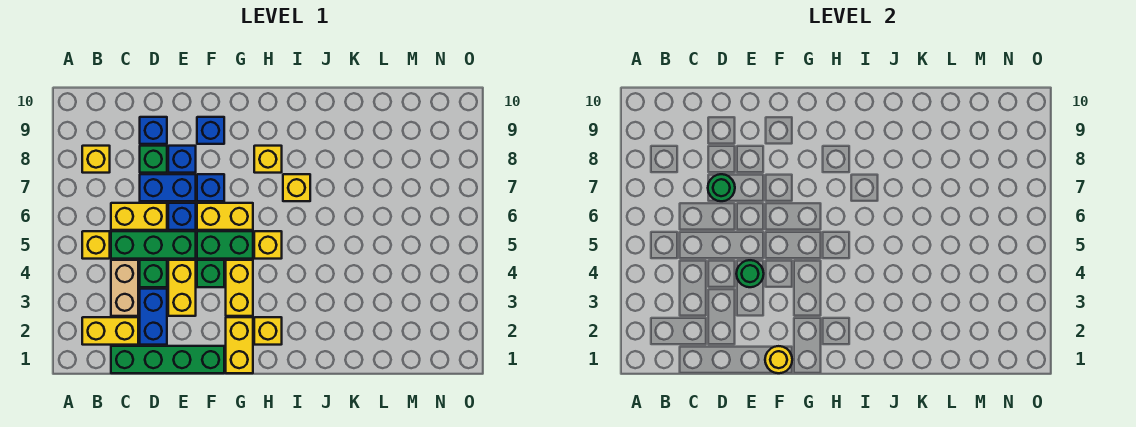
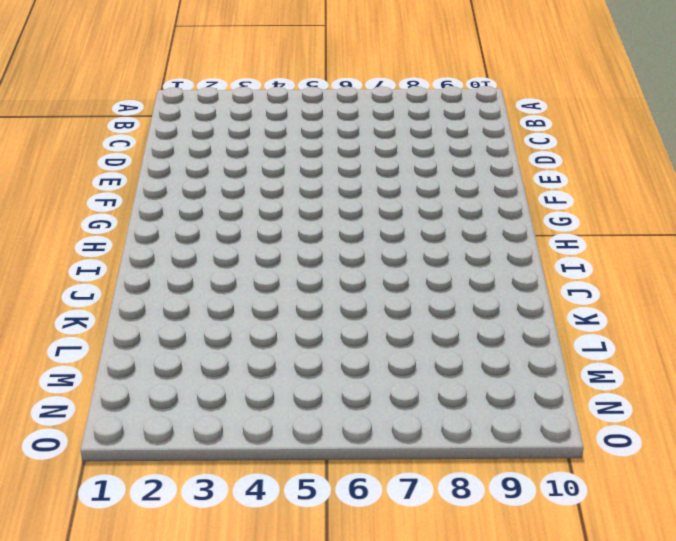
none -> yellow brick B2:C2 level 1
none -> yellow brick B5 level 1
none -> yellow brick B8 level 1

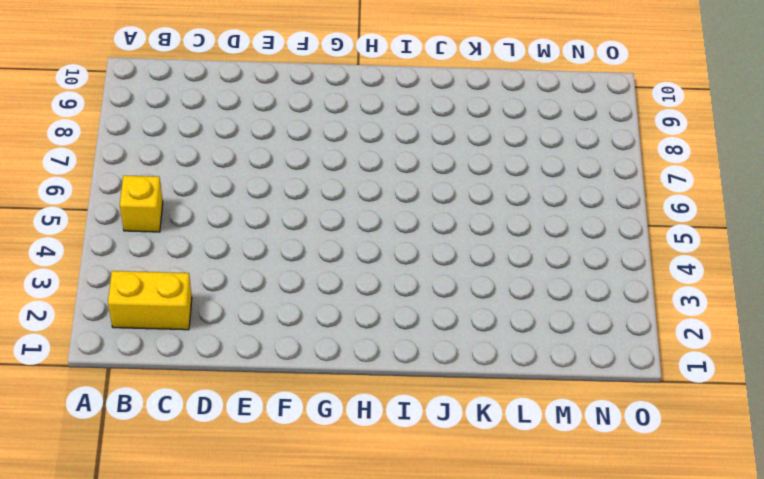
none -> yellow brick B8 level 1
none -> green brick C1:F1 level 1
none -> tan brick C3:C4 level 1

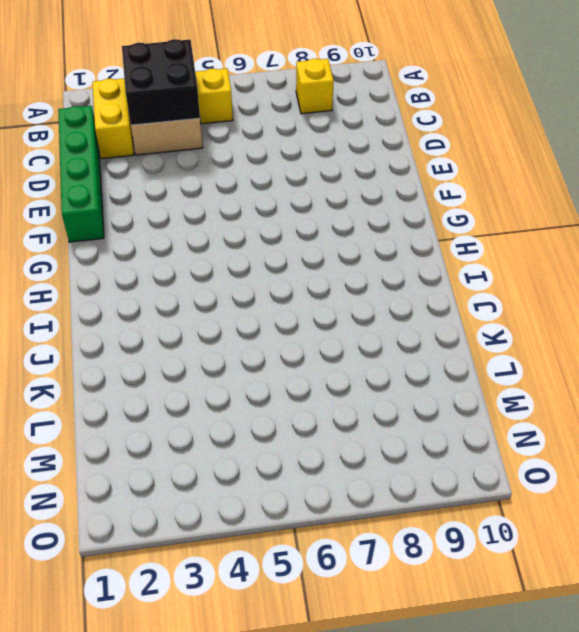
black brick B3:C4 level 2 -> none
none -> green brick C5:E5 level 1
none -> yellow brick C6:D6 level 1
none -> blue brick D2:D3 level 1

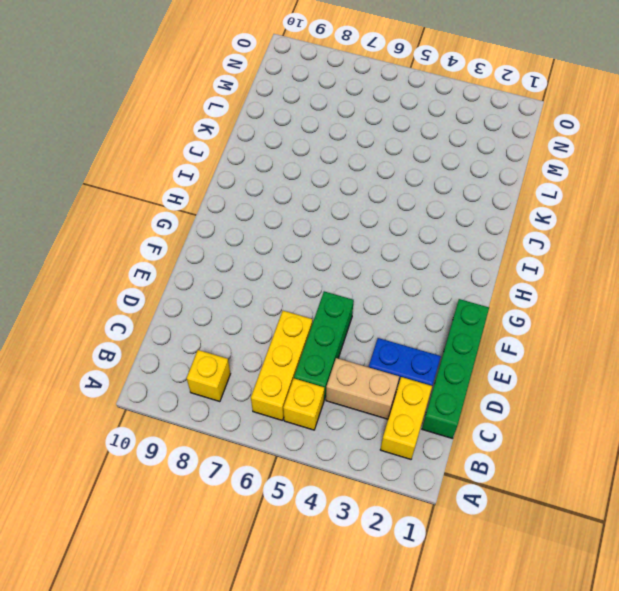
yellow brick B6:D6 level 1 -> yellow brick C6:D6 level 1
none -> green brick D4 level 1
none -> blue brick D7:E7 level 1
none -> green brick D8 level 1

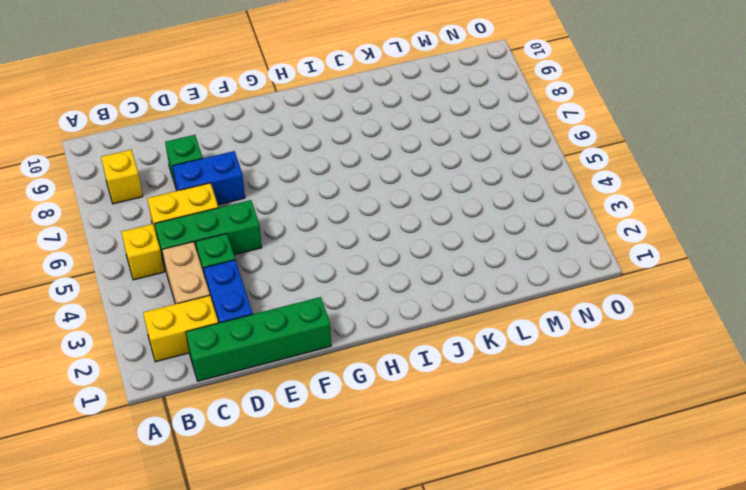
none -> blue brick D9 level 1
none -> yellow brick E3:E4 level 1
none -> blue brick E6 level 1

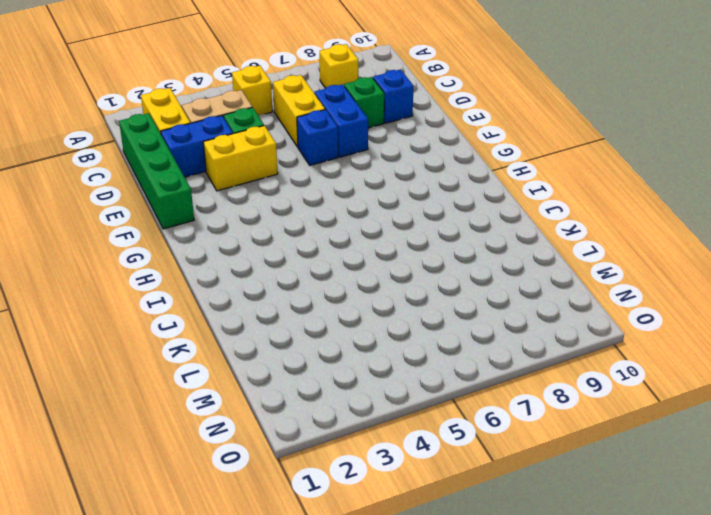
none -> green brick C5:E5 level 1
none -> blue brick E8 level 1
none -> green brick F4 level 1

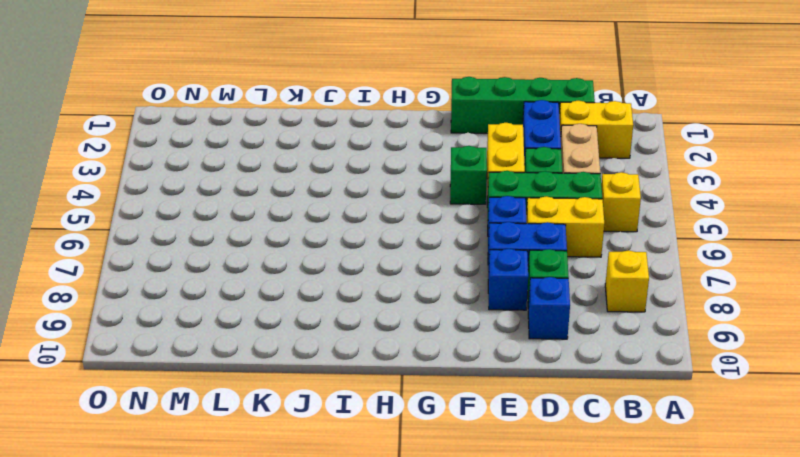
none -> green brick F5:G5 level 1
none -> yellow brick F6:G6 level 1
none -> blue brick F7 level 1

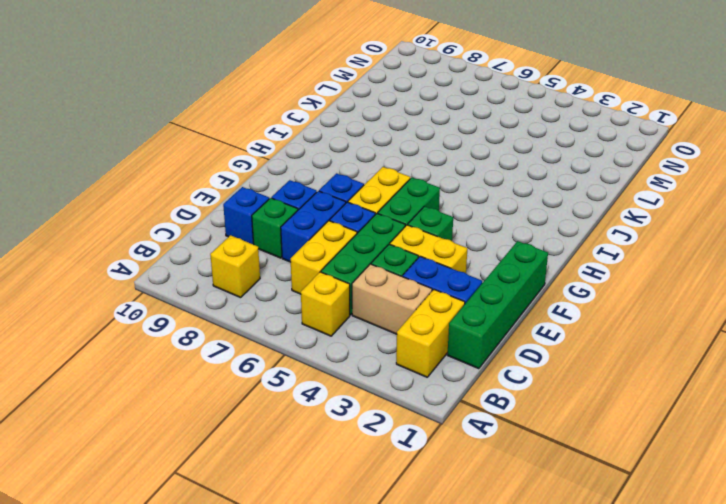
none -> blue brick F9 level 1
none -> yellow brick G1:G2 level 1
none -> yellow brick G3:G4 level 1

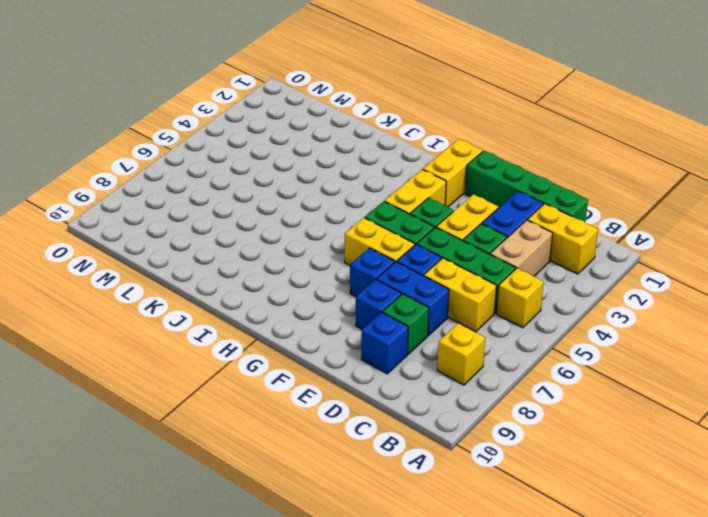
none -> blue brick F9 level 1
none -> yellow brick H2 level 1
none -> yellow brick H5 level 1

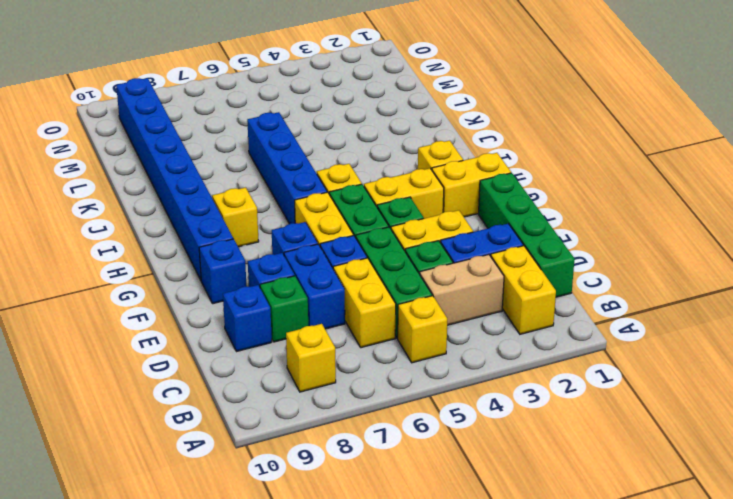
blue brick G9:N9 level 1 -> none
blue brick H6:K6 level 1 -> none
none -> yellow brick I7 level 1
none -> green round brick D7 level 2
none -> green round brick E4 level 2

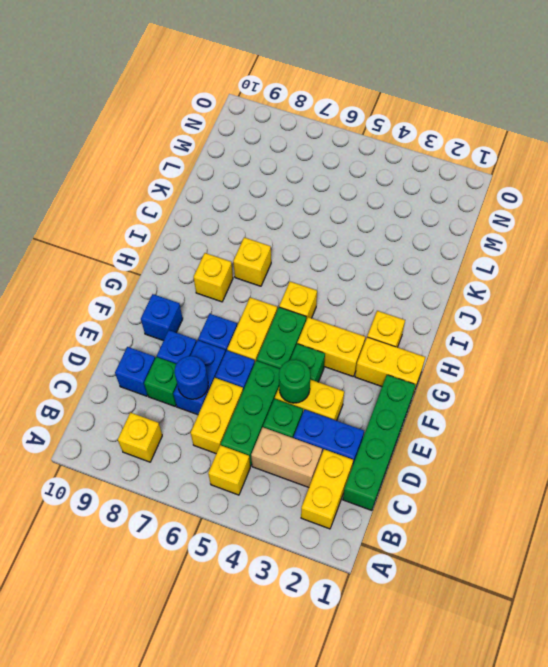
blue round brick D7 level 2 -> green round brick D7 level 2
none -> yellow round brick F1 level 2

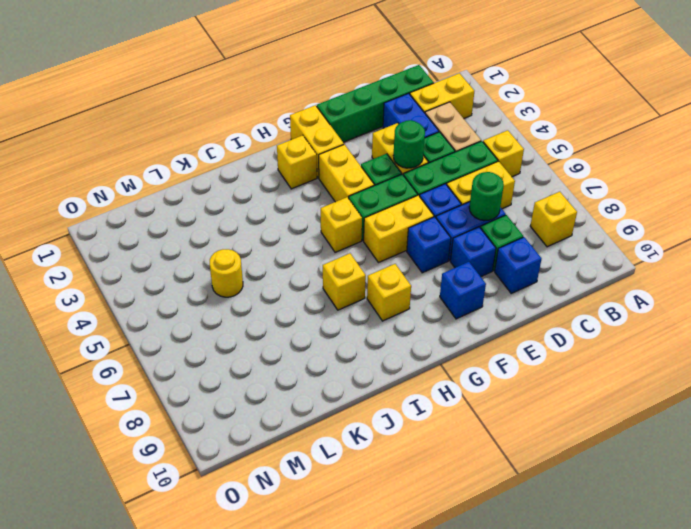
yellow round brick L5 level 1 -> yellow round brick F1 level 2

